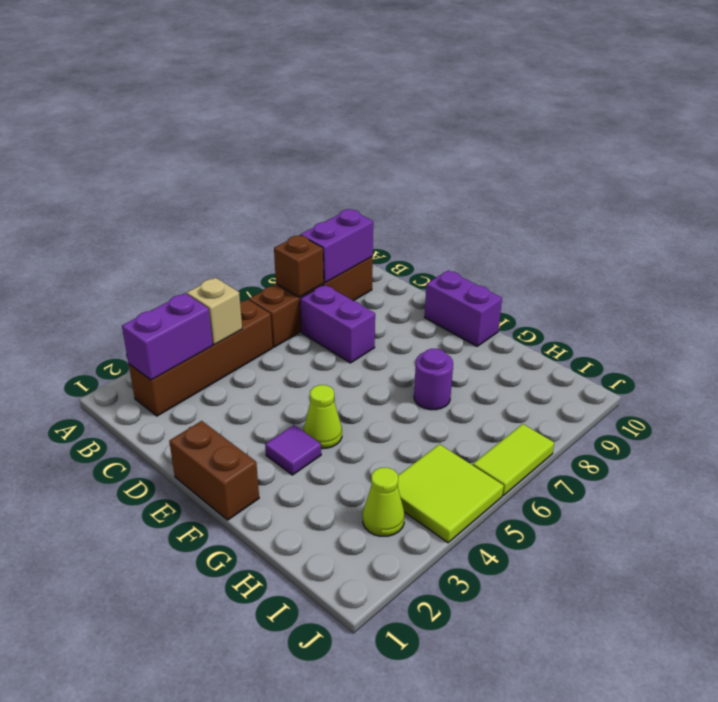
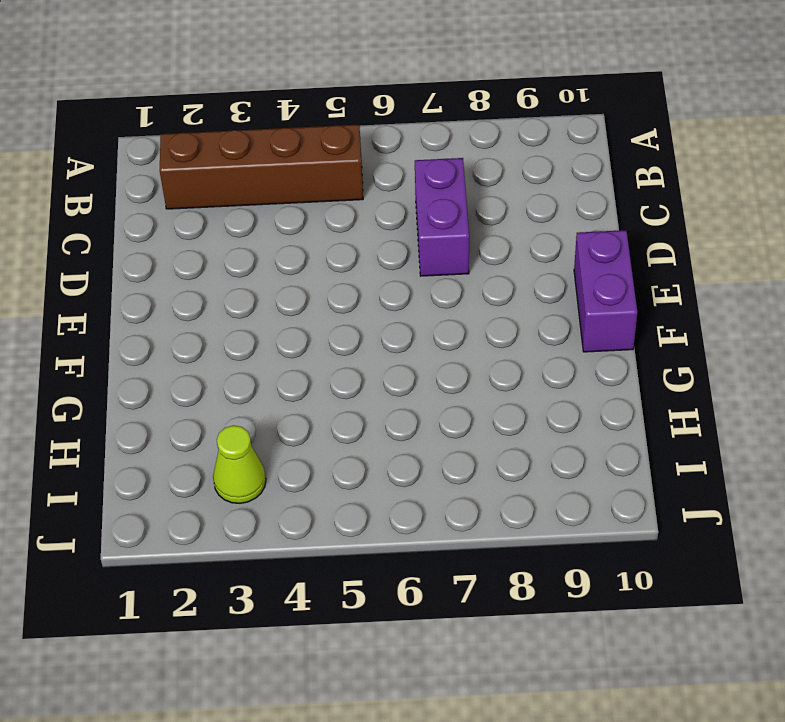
none -> brown brick B6:B9 level 1
none -> brown brick E1:F1 level 1
none -> purple tile F3 level 1

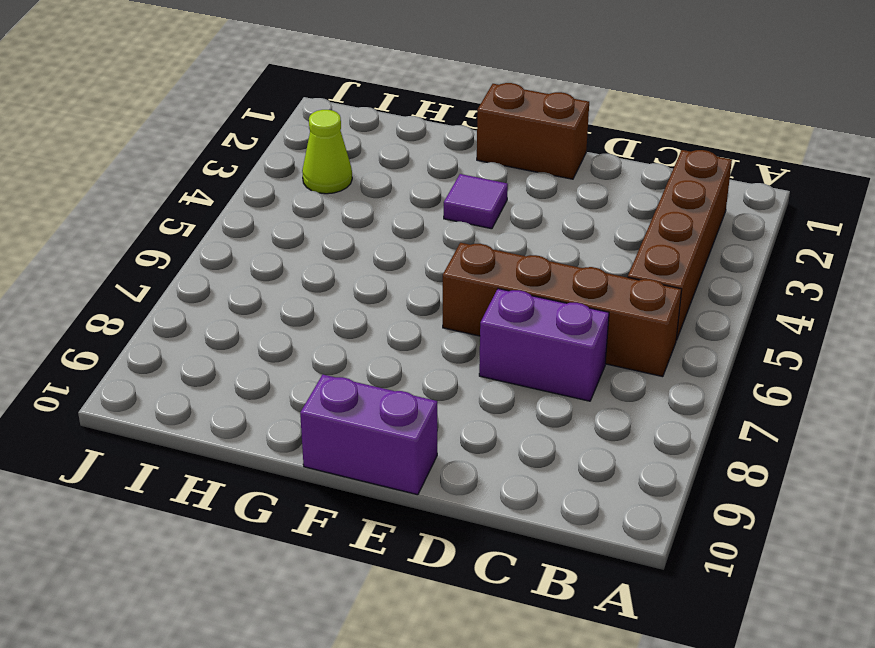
brown brick B6:E6 level 1 -> brown brick B6:B9 level 1
none -> lime cone F4 level 1
none -> purple round brick G7 level 1
none -> lime tile I4:J5 level 1

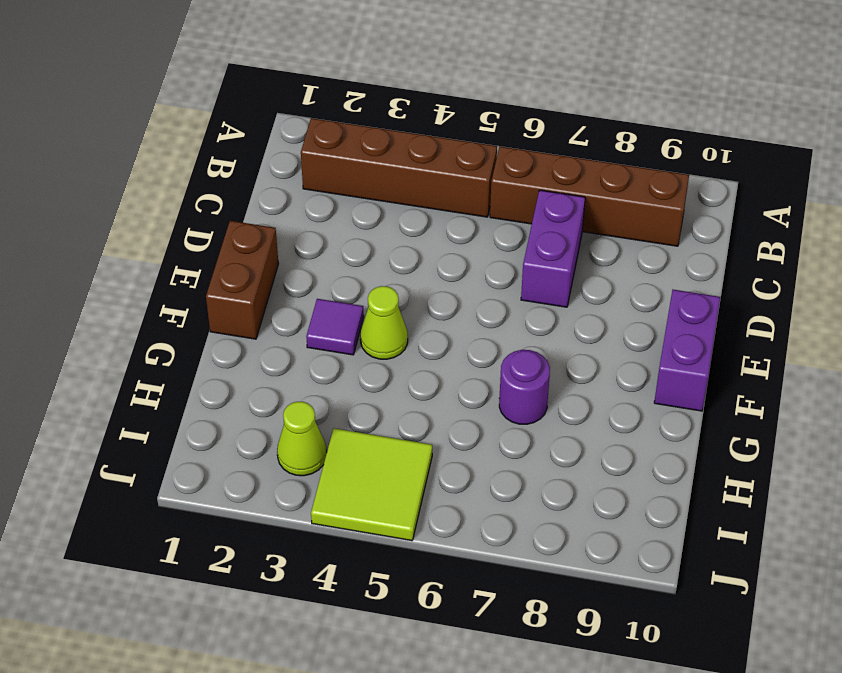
none -> lime tile J6:J7 level 1
none -> purple brick B2:B3 level 2
none -> tan brick B4 level 2

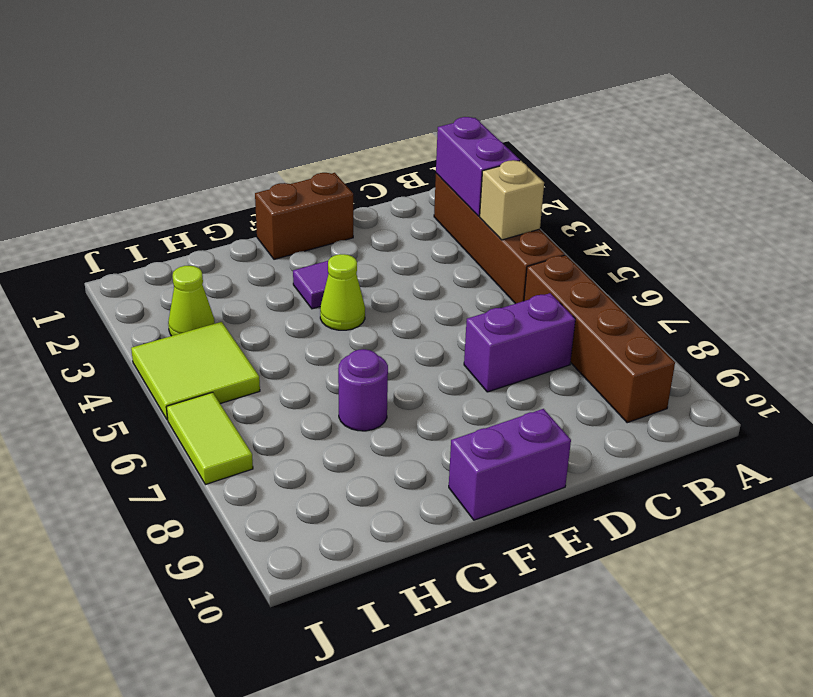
none -> brown brick B7 level 2
none -> purple brick B8:B9 level 2

